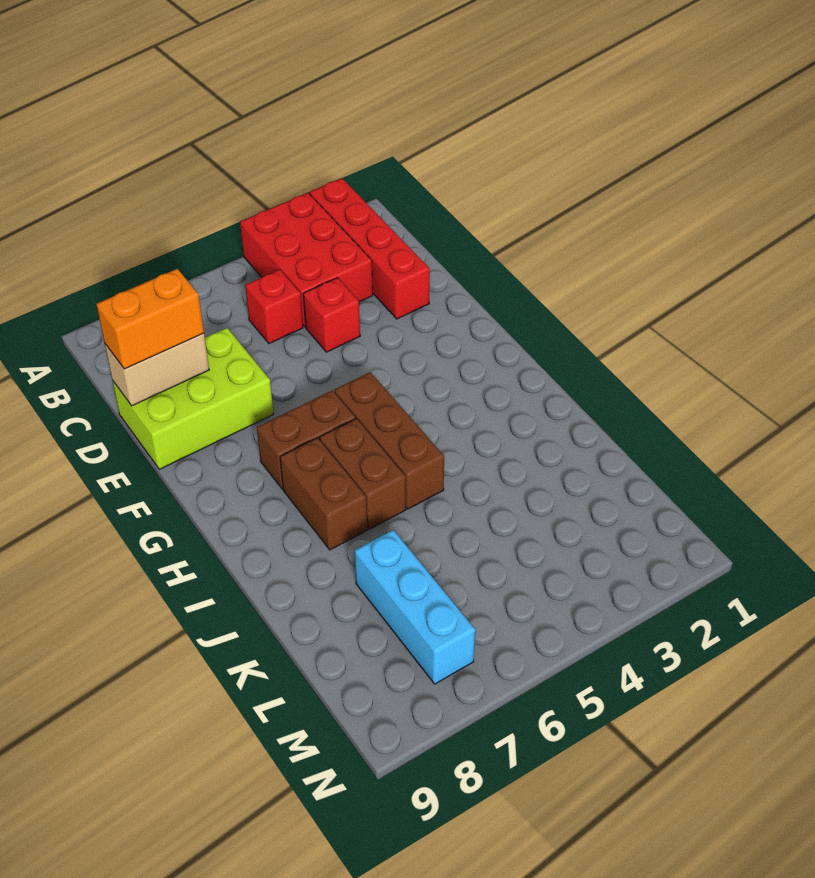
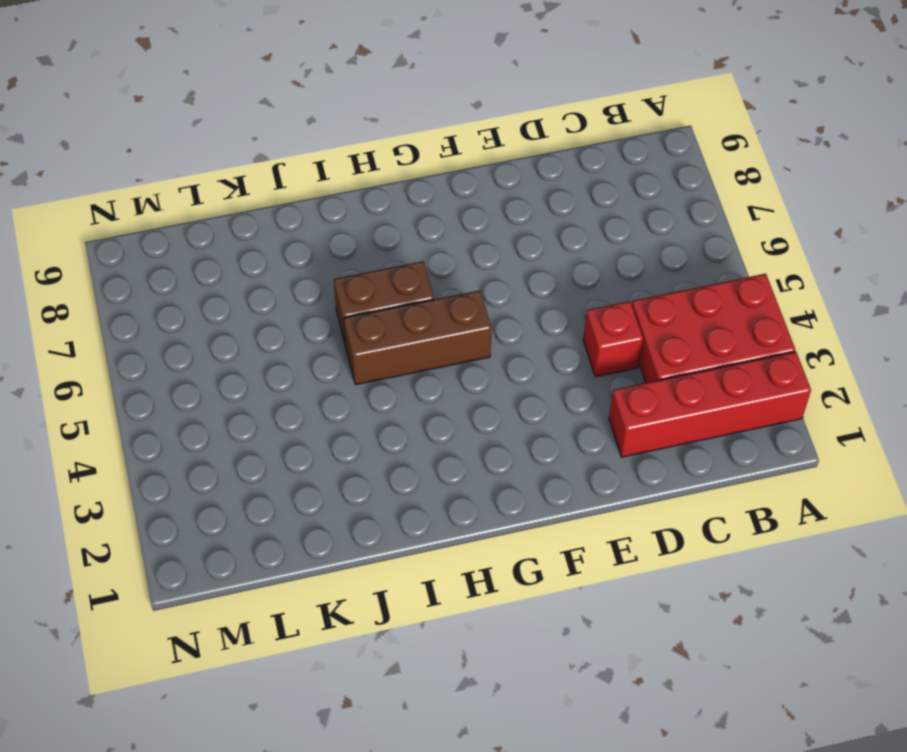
none -> red brick C5 level 1
none -> lime brick D7:E9 level 1
none -> brown brick G6:G7 level 1

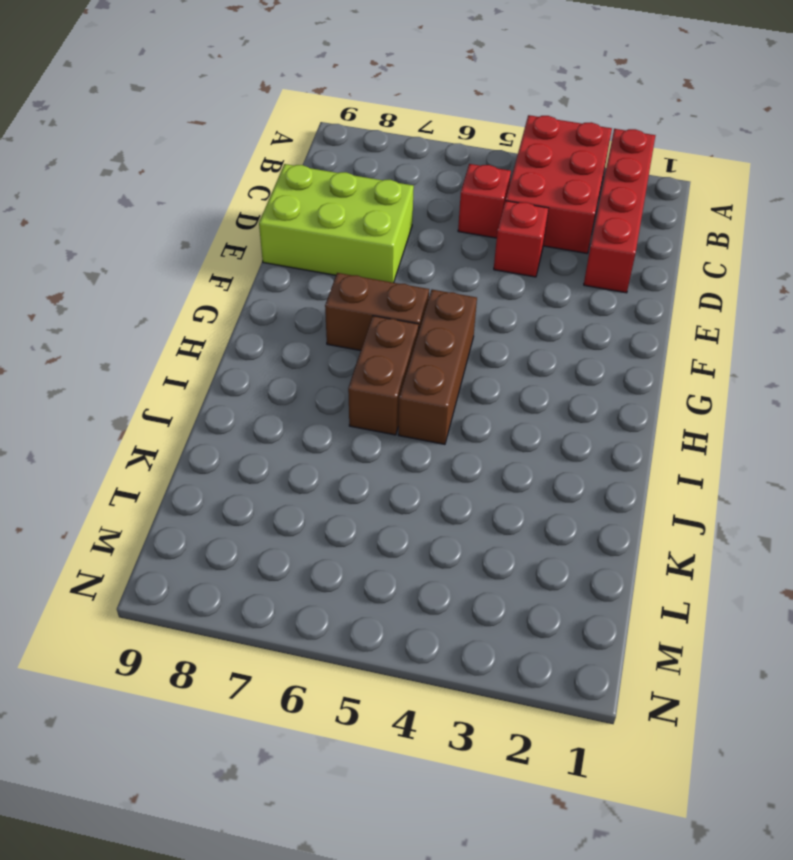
none -> brown brick H7:I7 level 1
none -> cyan brick K7:M7 level 1
none -> tan brick D8:D9 level 2

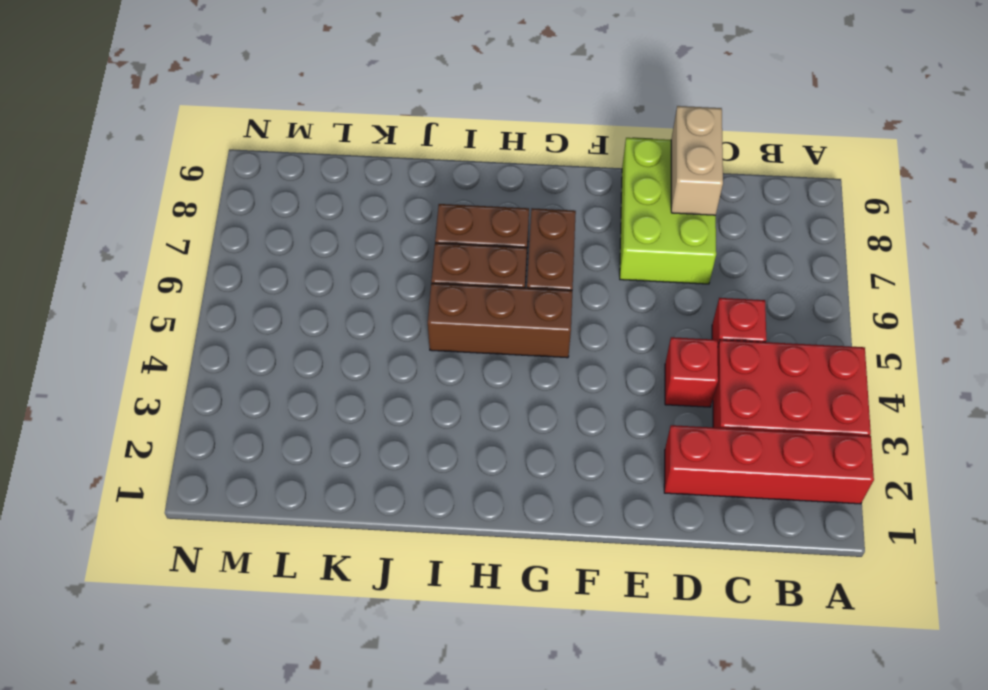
none -> cyan brick K7:M7 level 1
none -> orange brick D8:D9 level 3

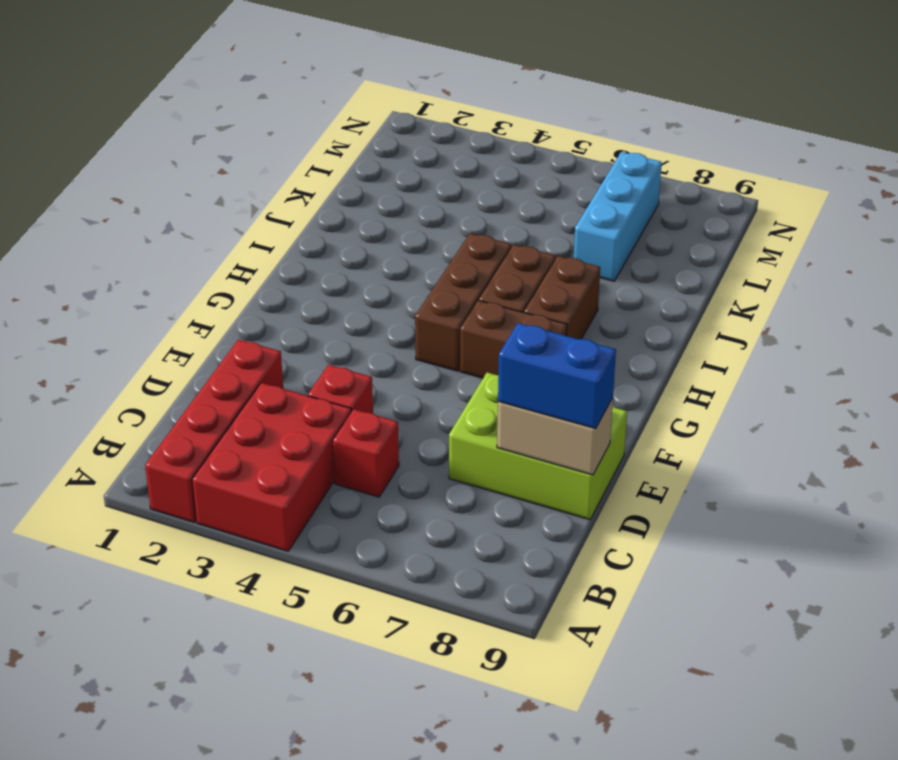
blue brick D8:D9 level 3 -> orange brick D8:D9 level 3

